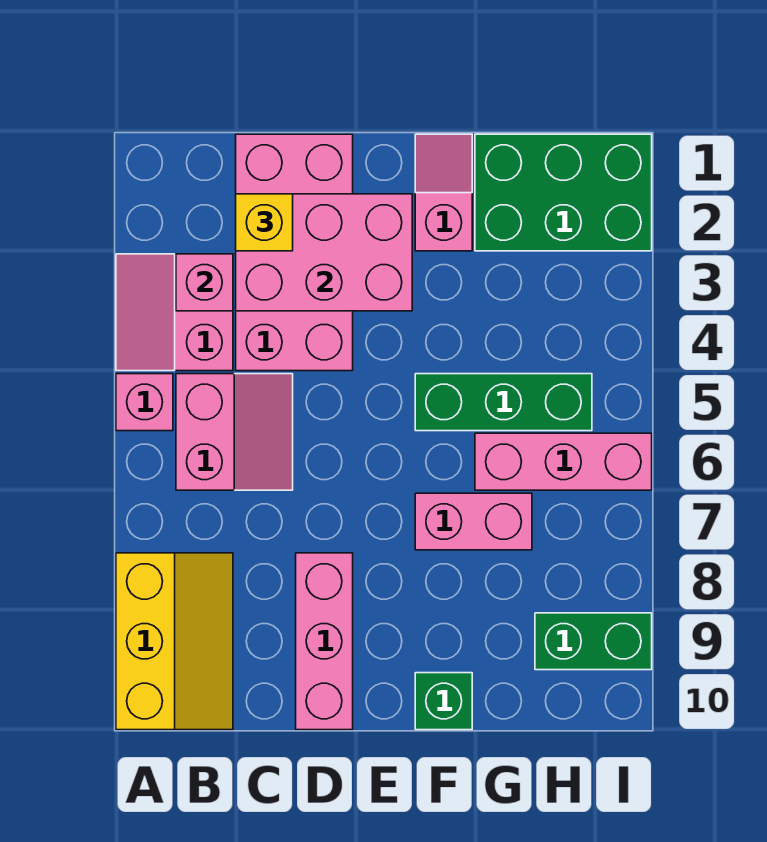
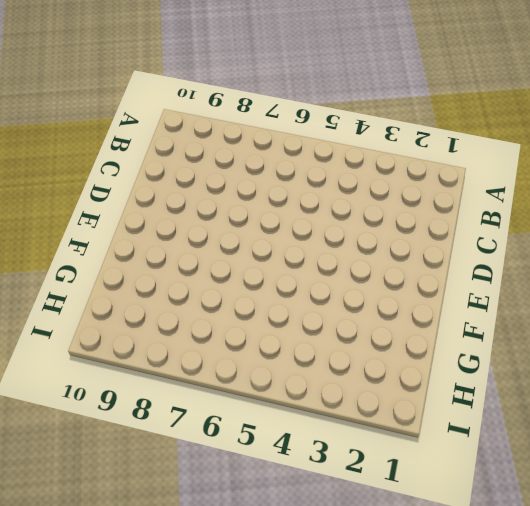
none -> pink slope A3:B4 level 1 top B
none -> pink brick A5 level 1
none -> yellow slope A8:B10 level 1 top A

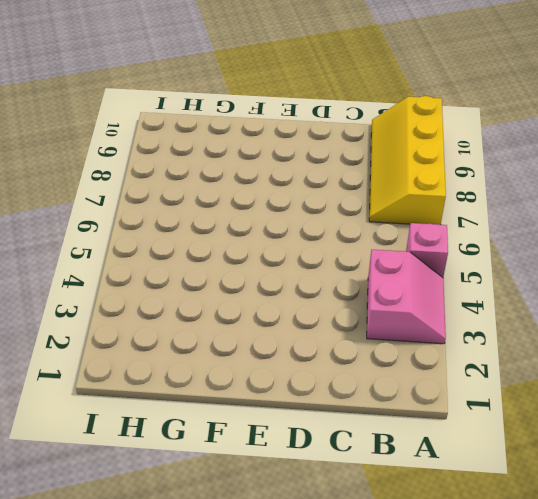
yellow slope A7:B10 level 1 top A -> yellow slope A8:B10 level 1 top A
none -> pink slope B5:C6 level 1 top B
none -> pink brick C1:D4 level 1
none -> pink brick D8:D10 level 1

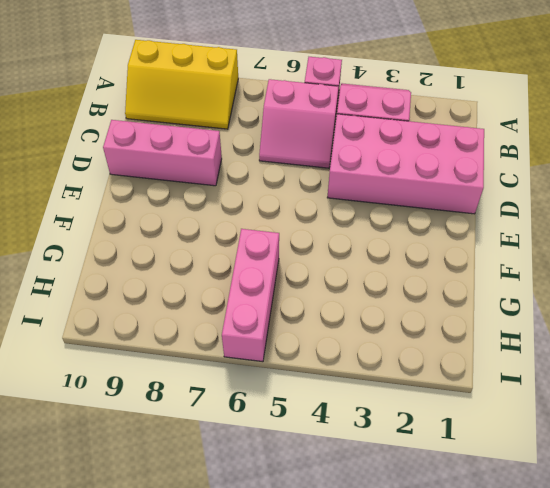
none -> pink slope F1:F2 level 1 top 2
none -> green brick F5:H5 level 1
none -> pink brick F7:G7 level 1

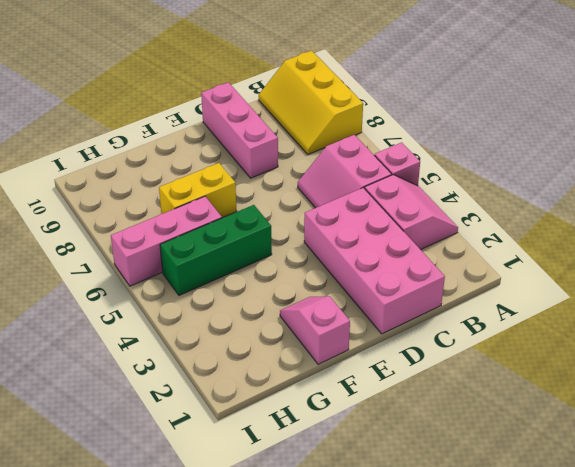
pink slope F1:F2 level 1 top 1 -> pink slope F1:F2 level 1 top 2
yellow brick F7:G7 level 1 -> pink brick F7:G7 level 1
none -> green brick F10 level 1
none -> green brick G1:I2 level 1
none -> green brick H9:I9 level 1

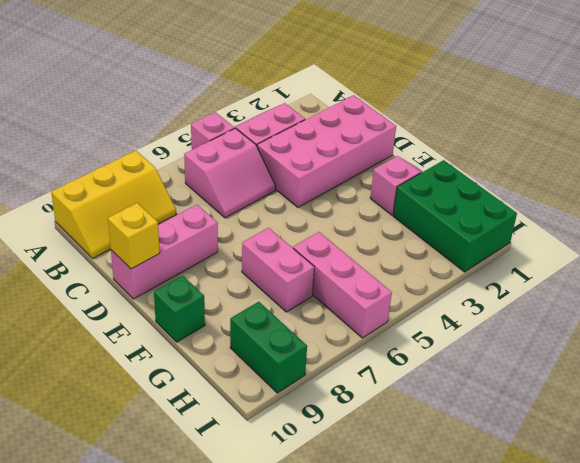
yellow brick D10 level 2 -> yellow brick C2 level 3
none -> green brick F5:H5 level 1
none -> pink brick B3 level 2
none -> pink brick C2:E3 level 2

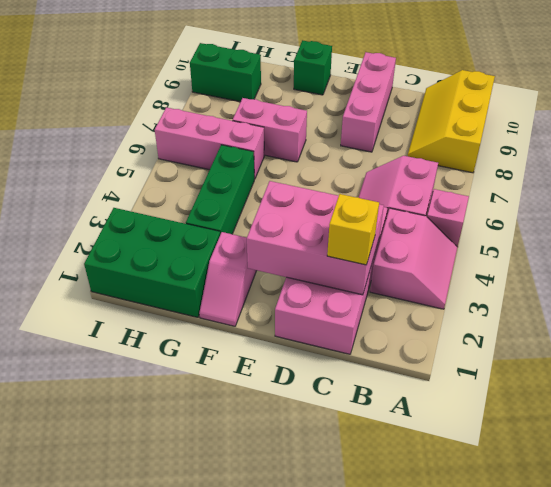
green brick G3:G5 level 1 -> green brick F5:H5 level 1
none -> pink brick B3 level 2

